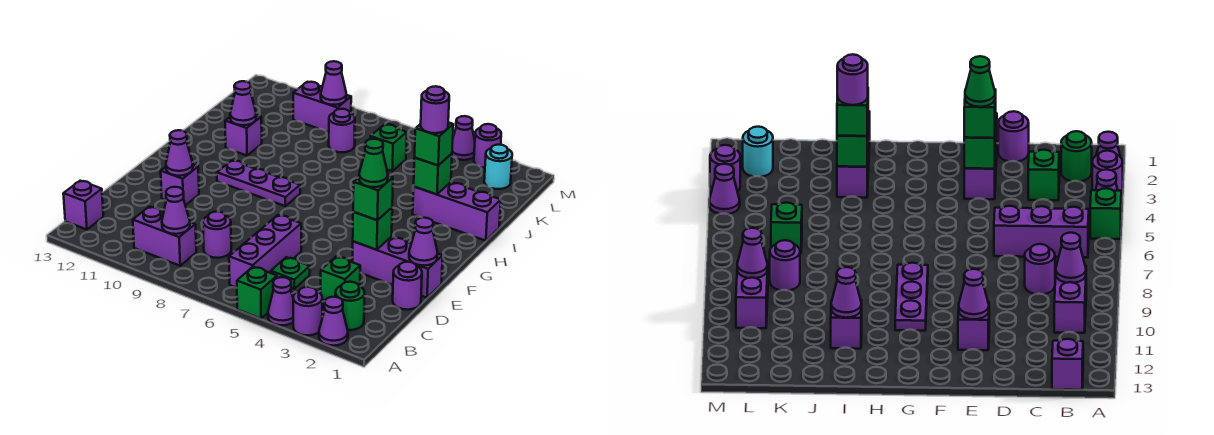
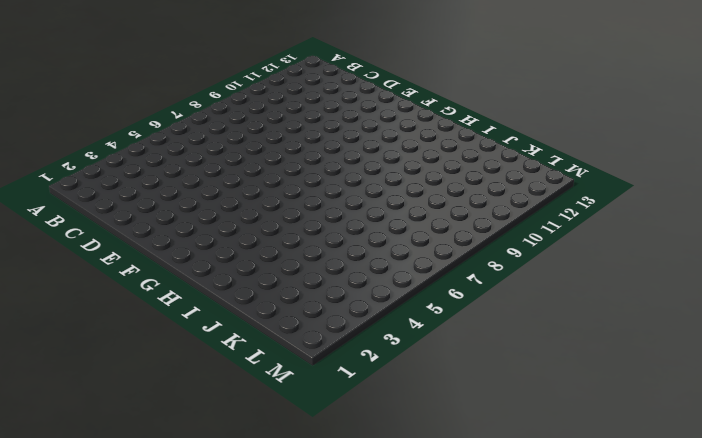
none -> purple cone A2 level 1
none -> purple round brick A3 level 1
none -> purple cone A4 level 1
none -> green brick A5 level 1

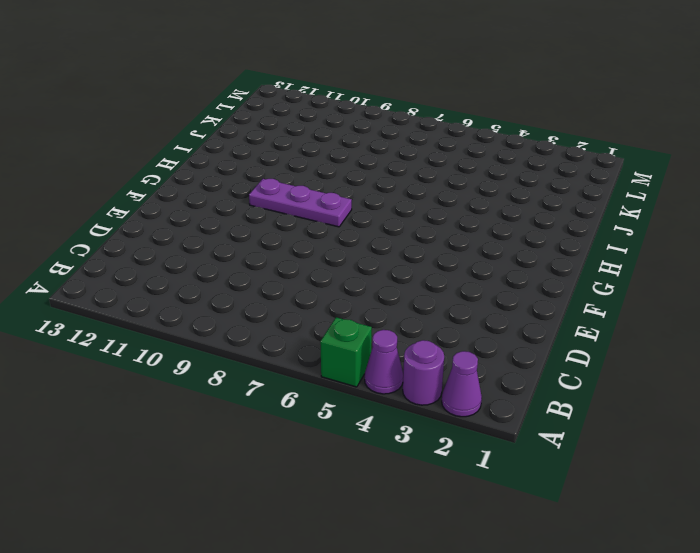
none -> green round brick B2 level 1
none -> purple brick B6:D6 level 1
none -> purple brick B9:B10 level 1
none -> purple brick B13 level 1

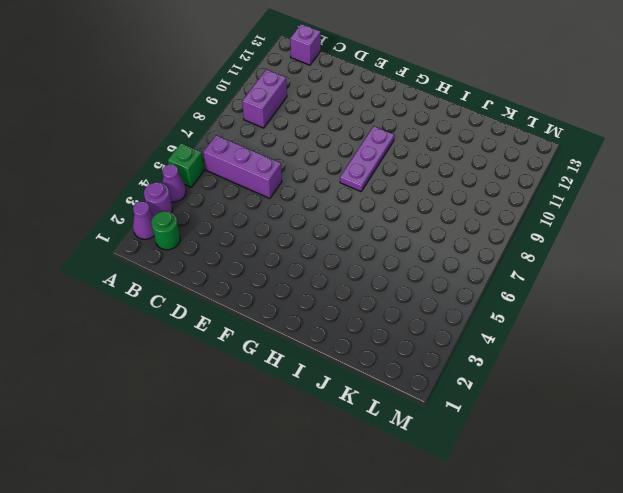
none -> green brick C3 level 1
none -> green plate C5 level 1
none -> purple round brick C8 level 1
none -> purple round brick D1 level 1

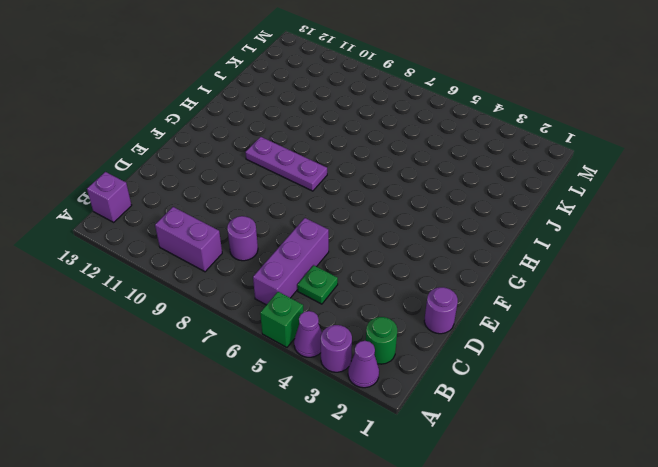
none -> green brick C3 level 1
none -> purple brick E1:E3 level 1
none -> purple brick E11 level 1
none -> purple brick I1:I3 level 1

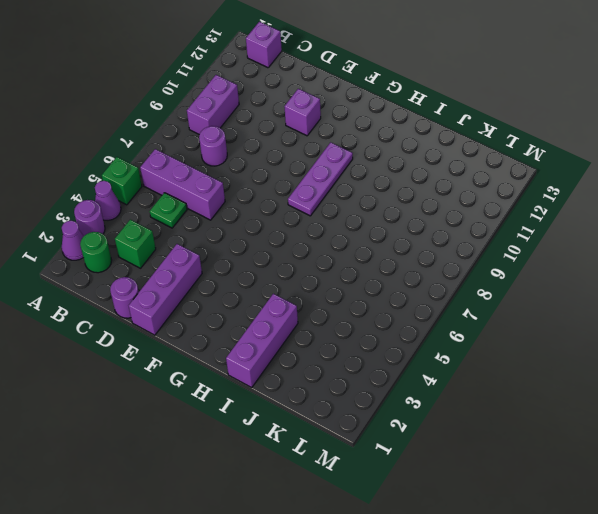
none -> purple brick I11 level 1
none -> green brick K6 level 1
none -> purple round brick K8 level 1
none -> cyan round brick L2 level 1

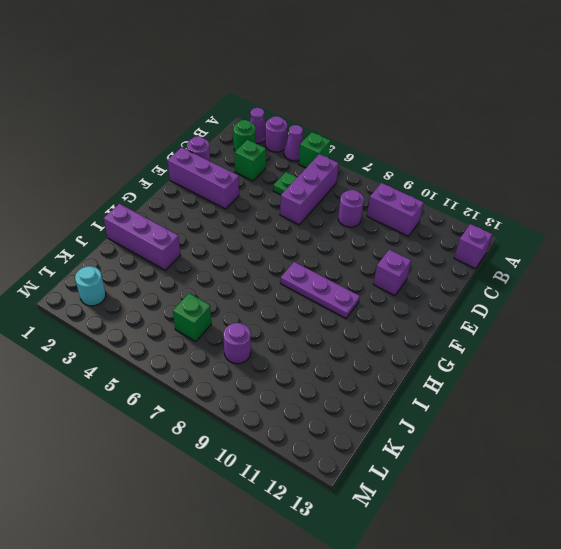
none -> purple brick I11 level 1
none -> purple brick L9:L10 level 1
none -> purple round brick M3 level 1
none -> purple cone M4 level 1

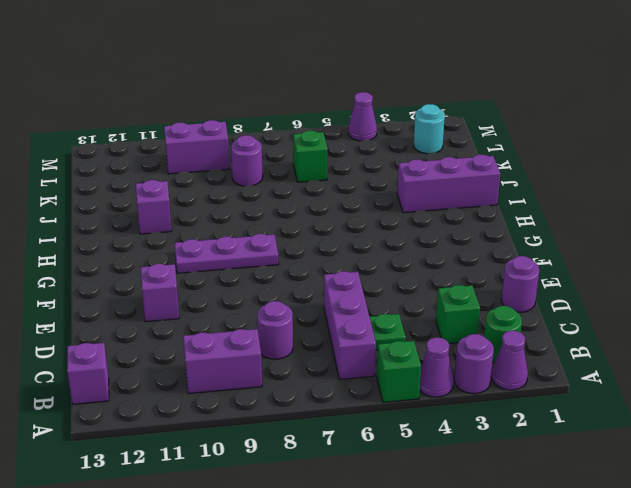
none -> purple brick E1:E3 level 1
none -> purple round brick M3 level 1
none -> purple cone B9 level 2
none -> purple cone E1 level 2

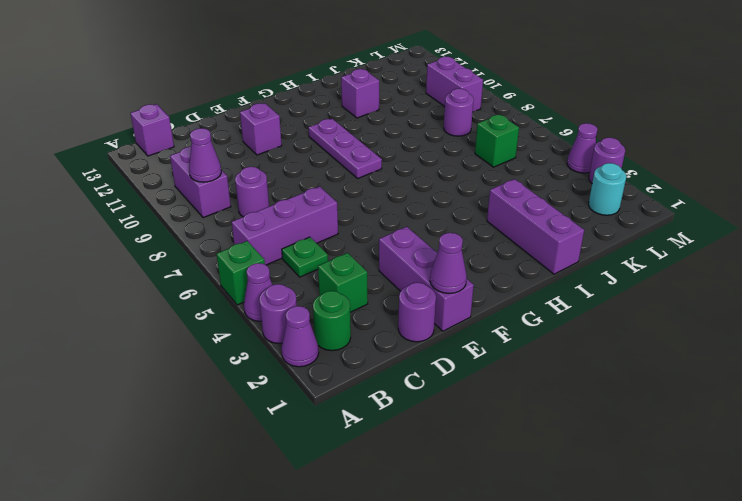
none -> green brick E3 level 2
none -> purple cone E11 level 2
none -> green brick I3 level 2
none -> purple cone I11 level 2

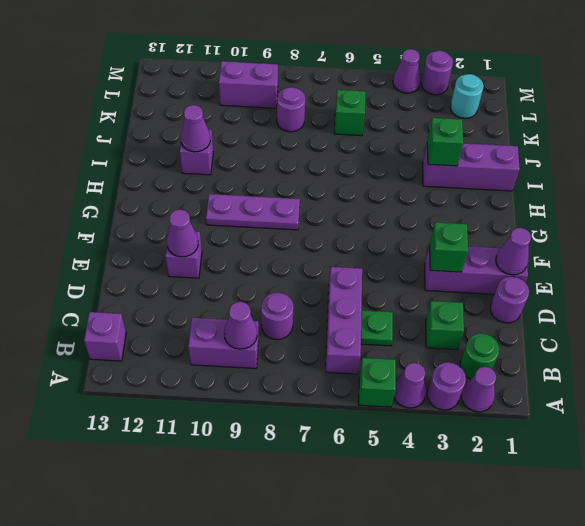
none -> purple cone L9 level 2
none -> green brick E3 level 3
none -> green brick I3 level 3
none -> green cone E3 level 4

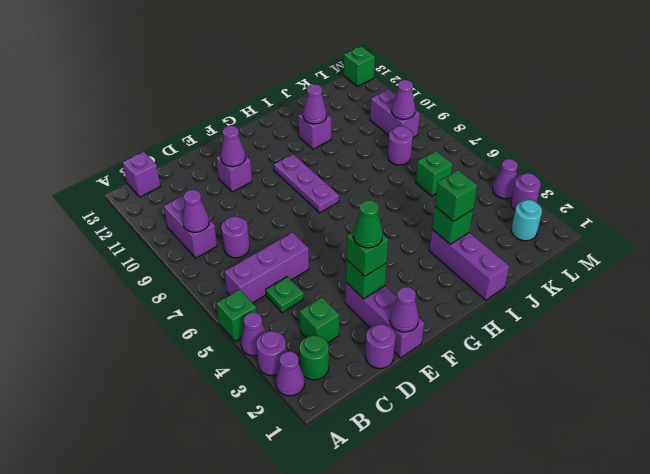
green brick M13 level 1 -> none
none -> purple round brick I3 level 4

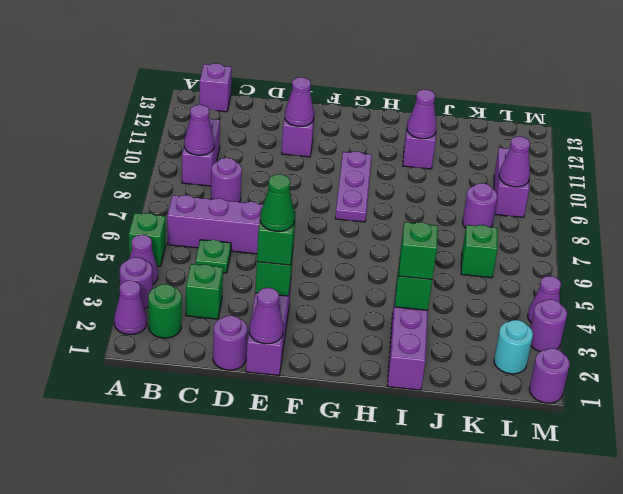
purple round brick M1 level 1 -> purple round brick I3 level 4

